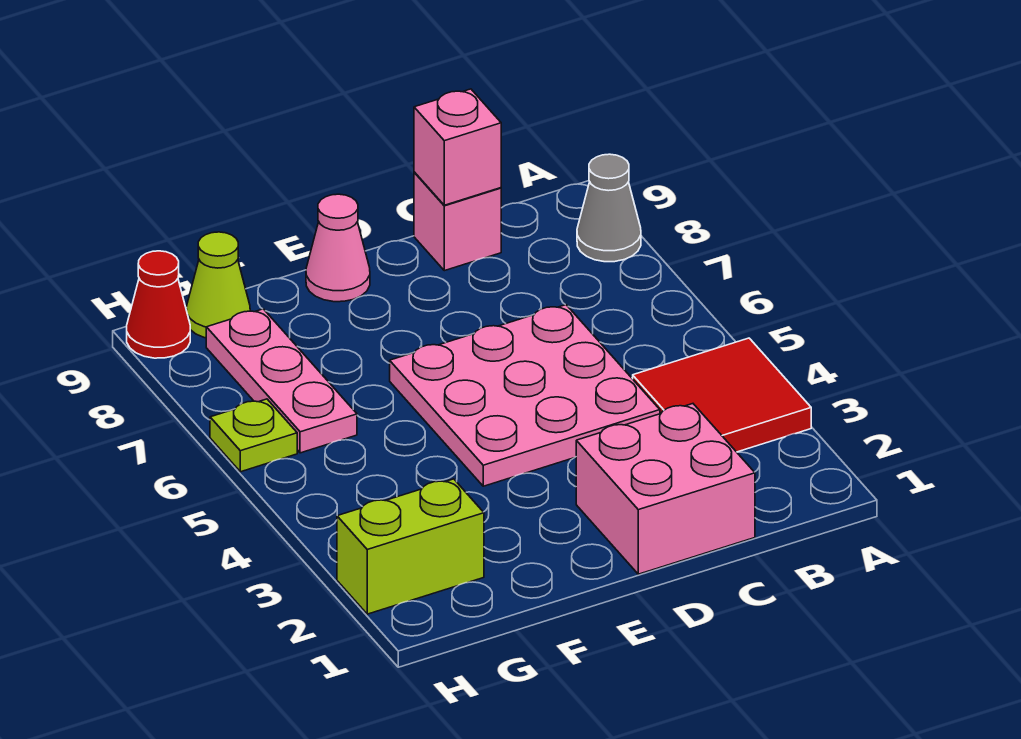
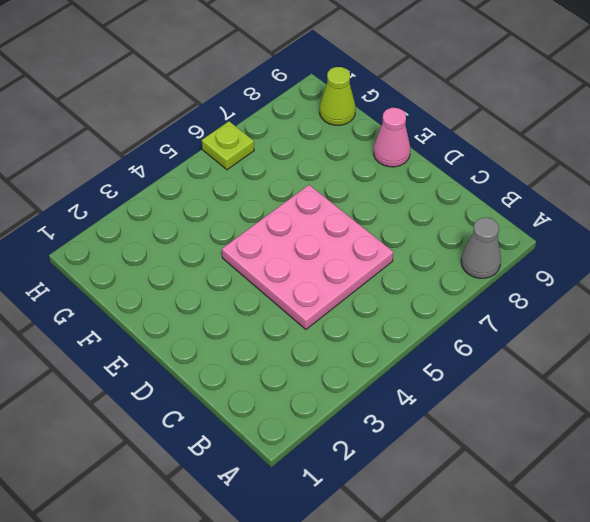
none -> red tile A3:B4 level 1
none -> pink brick C1:D2 level 1
none -> pink brick C9 level 1

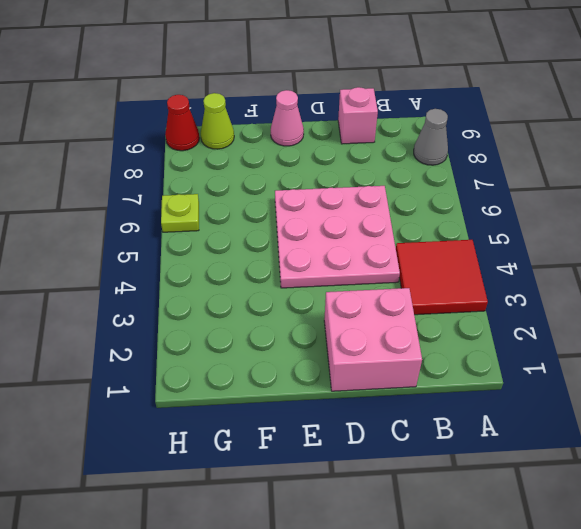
none -> lime brick G2:H2 level 1
none -> pink plate G6:G8 level 1
none -> pink brick C9 level 2

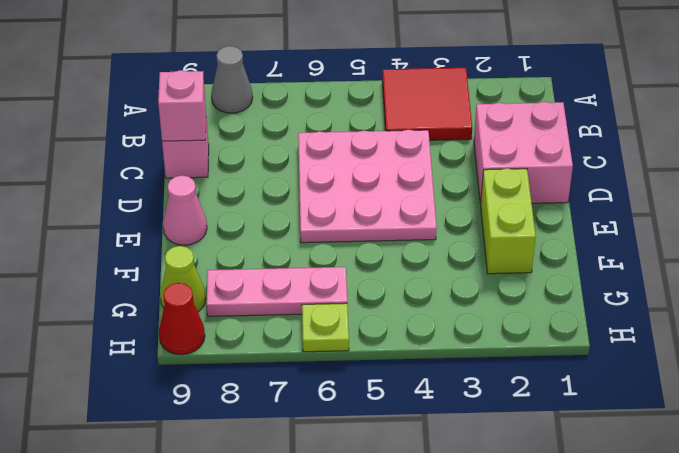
lime brick E2:F2 level 1 -> lime brick G2:H2 level 1

